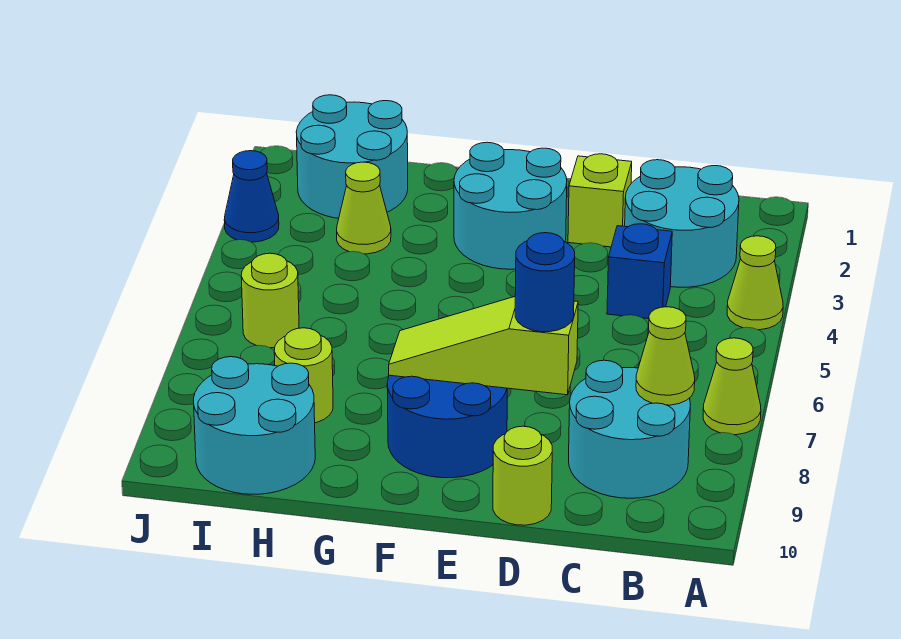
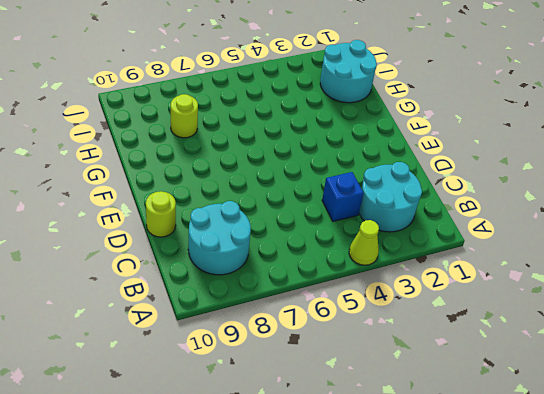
none -> lime cone A7 level 1
none -> lime brick D2 level 1
none -> cyan round brick E2:F3 level 1

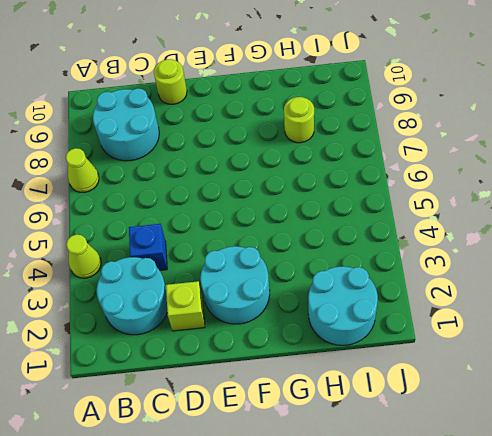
none -> blue round brick E8:F9 level 1
none -> lime cone H3 level 1
none -> cyan round brick H9:I10 level 1

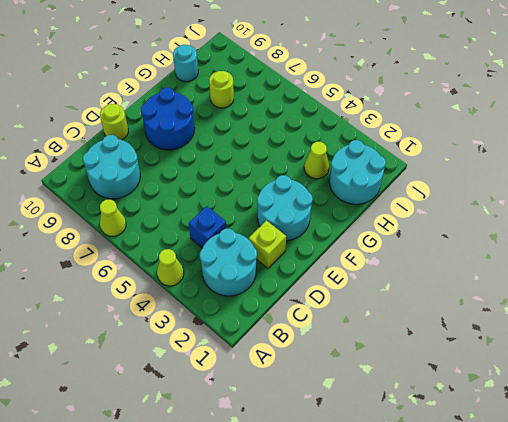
cyan round brick H10 level 1 -> cyan round brick H9:I10 level 1
none -> lime round brick I6 level 1
none -> blue cone J3 level 1
none -> lime cone B8 level 2

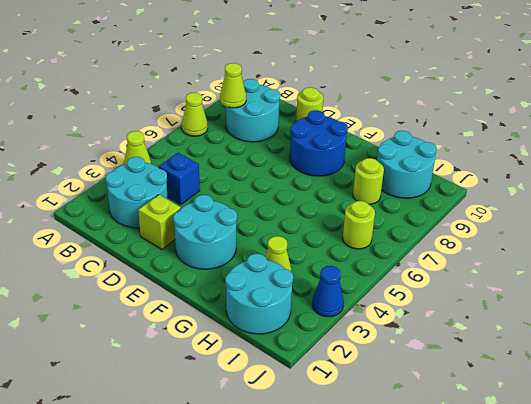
none -> lime slope D8:F8 level 2 top D
none -> blue round brick D8 level 3

